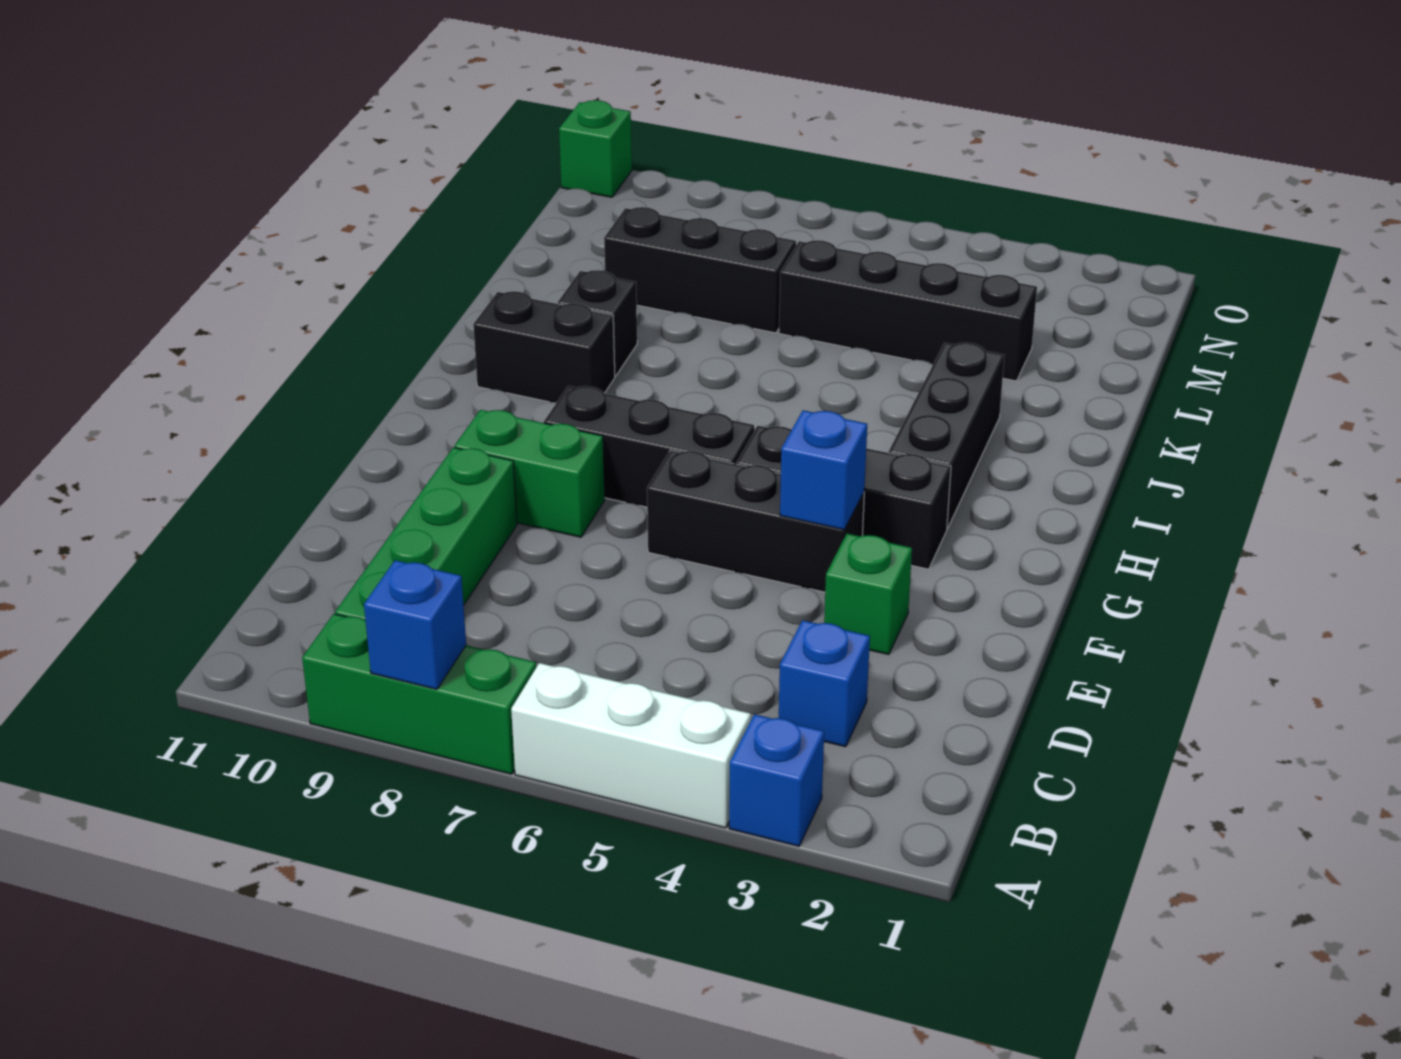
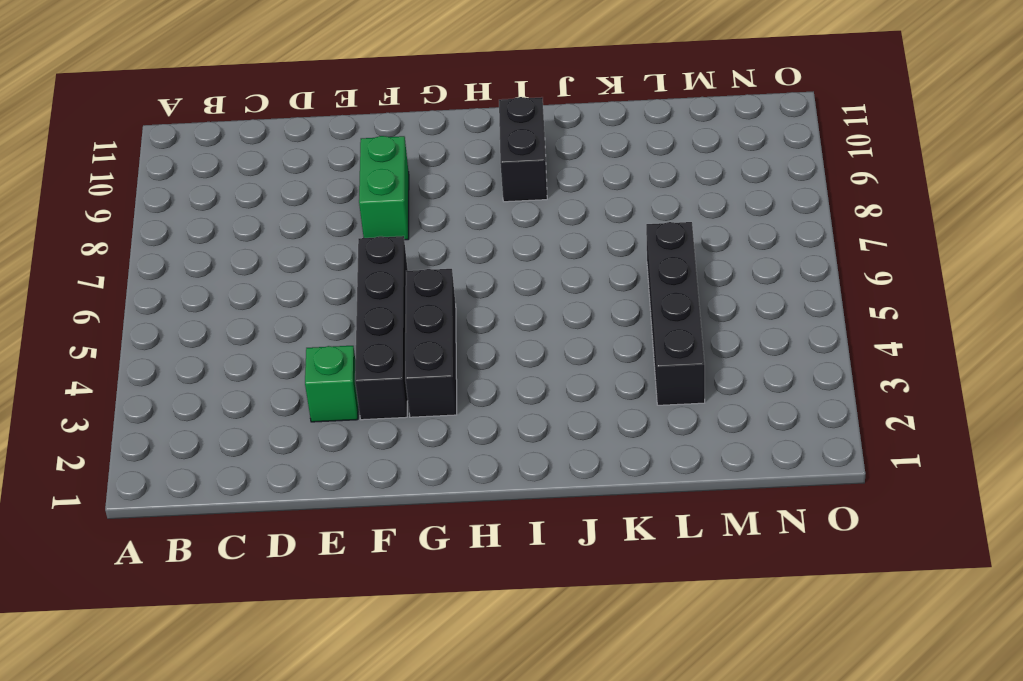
black brick F3:F6 level 1 -> black brick F4:F6 level 1
none -> blue brick A3 level 1
none -> white brick A4:A6 level 1
none -> green brick A7:A9 level 1

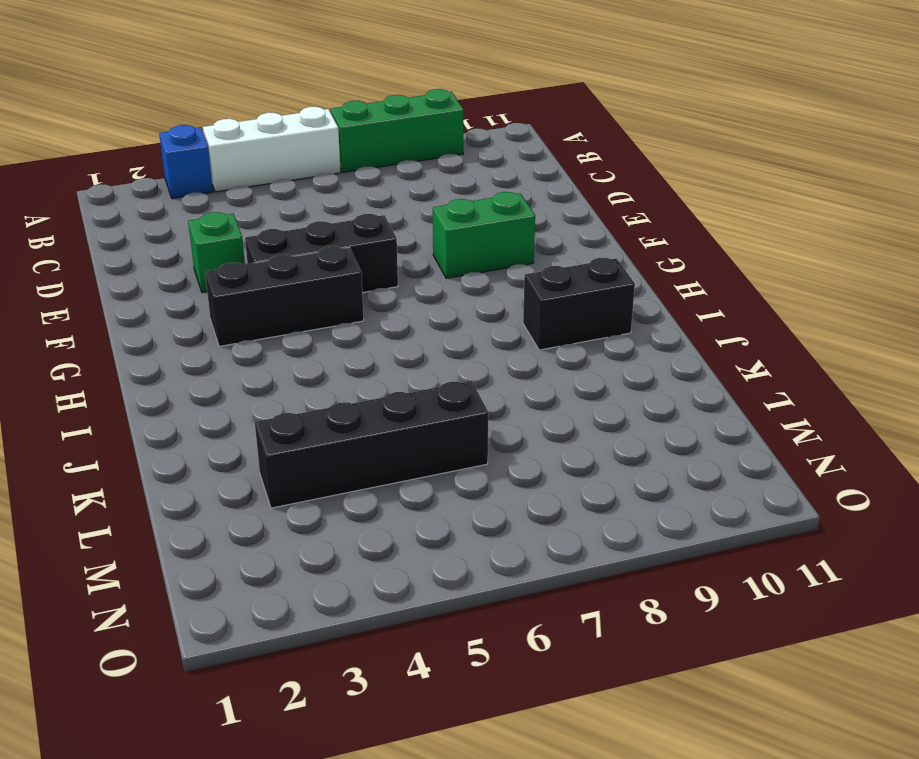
none -> green brick B9:E9 level 1
none -> blue brick C3 level 1
none -> black brick G6:G8 level 1

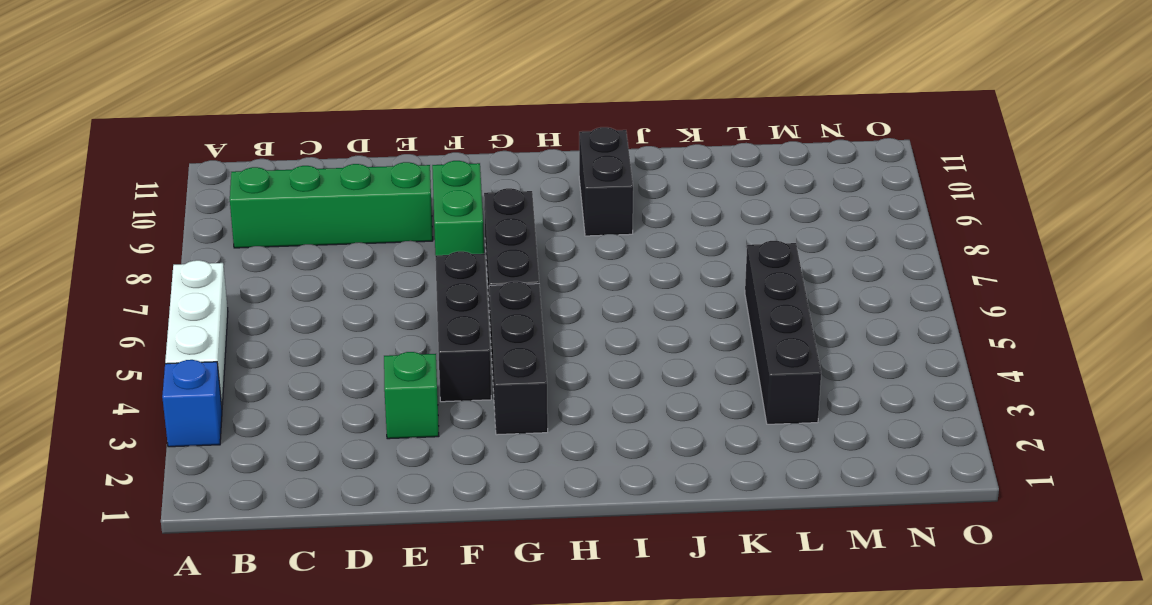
none -> green brick A7:A9 level 1
none -> blue brick C3 level 1
none -> black brick H3:J3 level 1

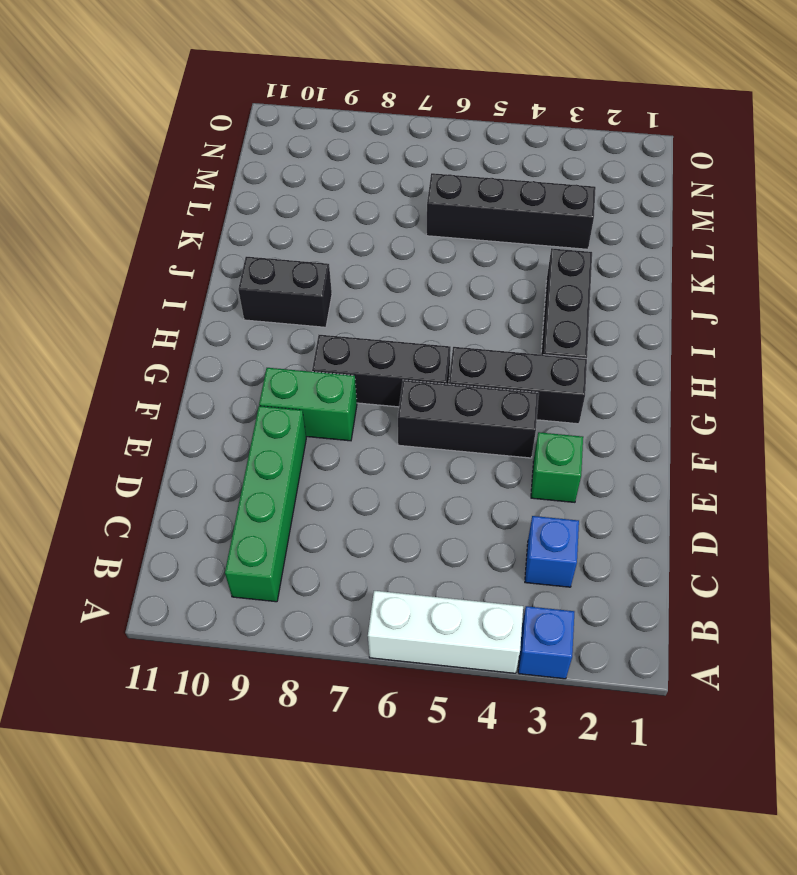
none -> green brick A7:A9 level 1
none -> black brick J9 level 1
none -> black brick L7:L9 level 1

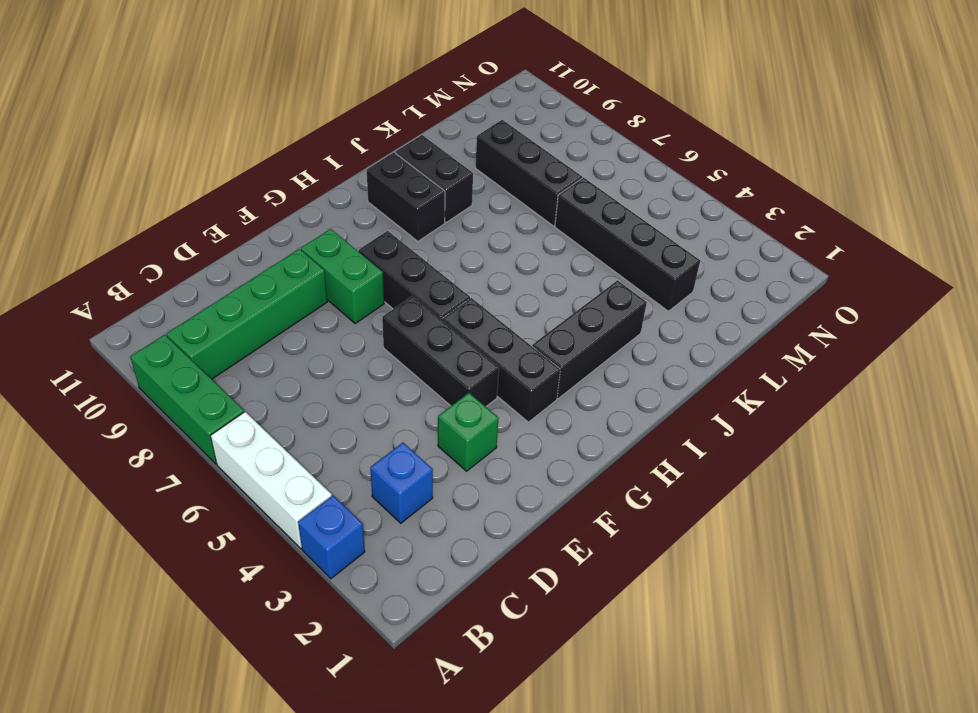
black brick J9:J10 level 1 -> black brick J9 level 1
none -> green brick O11 level 1
none -> blue brick A8 level 2
none -> blue brick F4 level 2

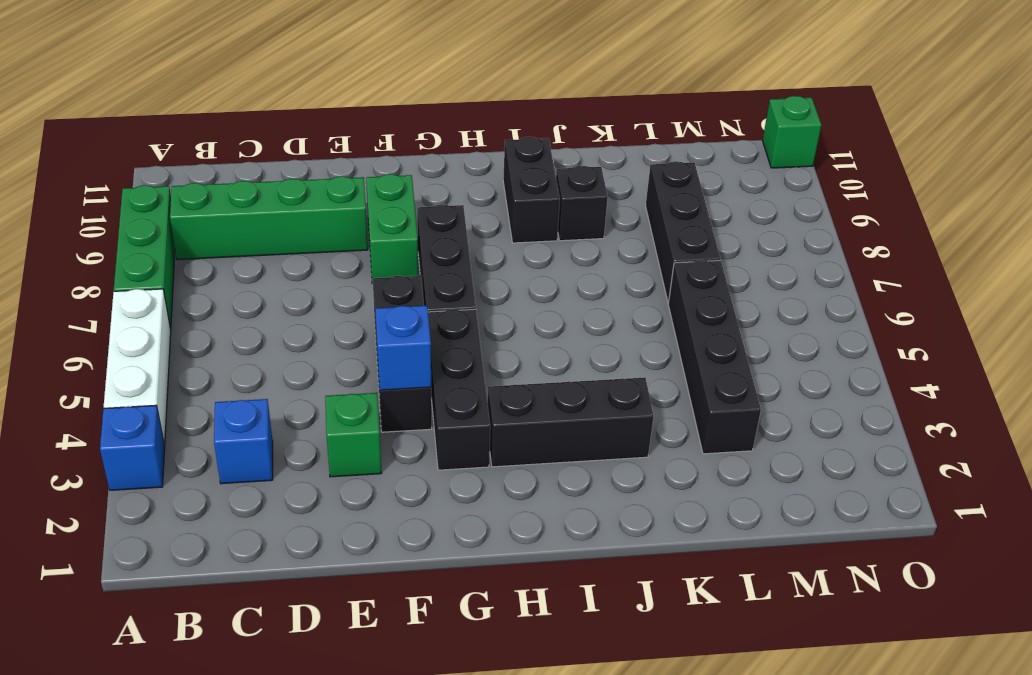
none -> blue brick A8 level 2

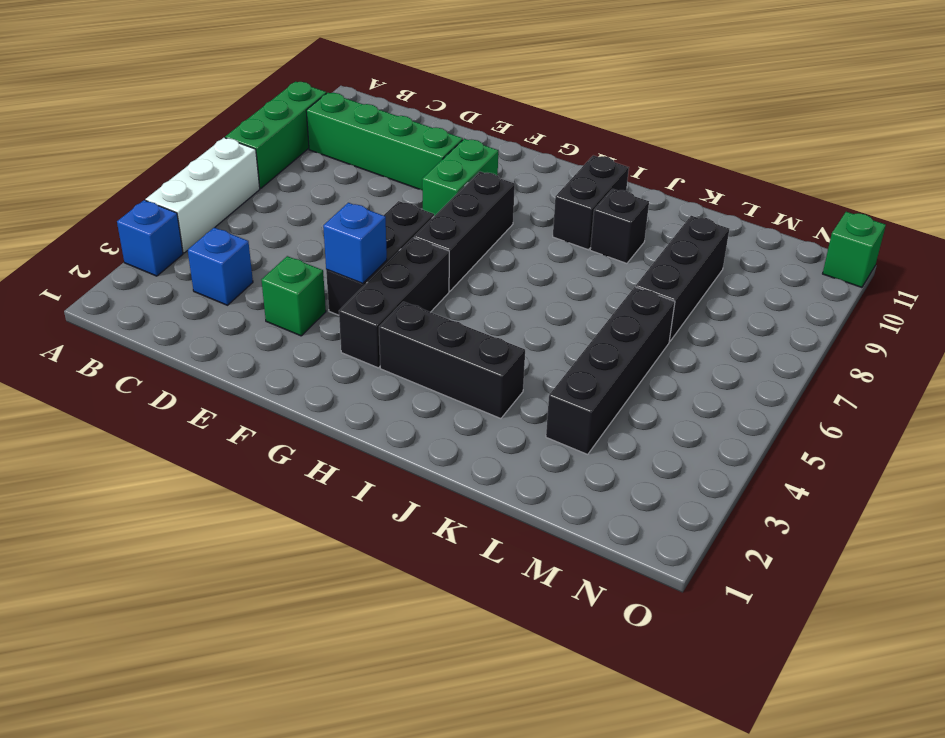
none -> blue brick A8 level 2

